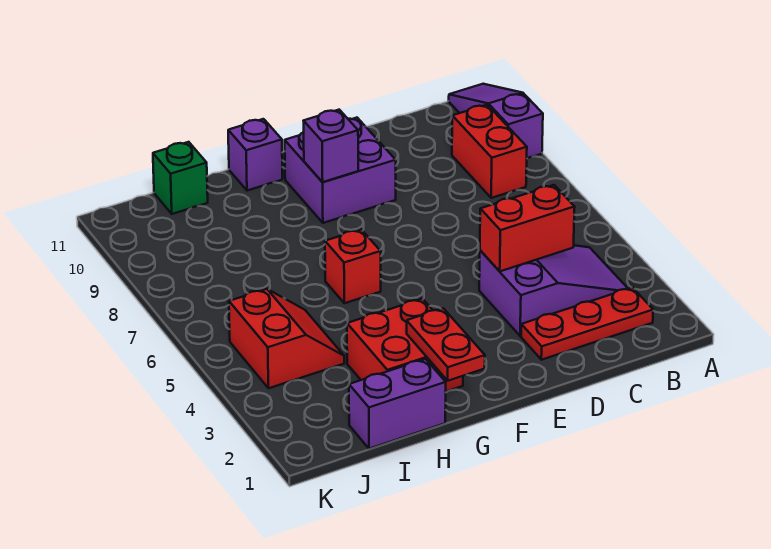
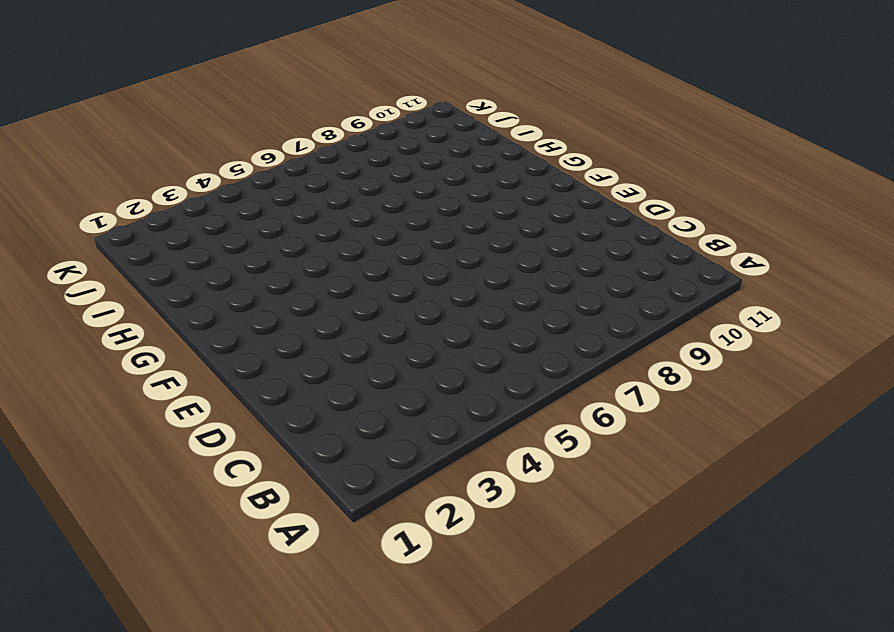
none -> purple slope A9:A11 level 1 top 9
none -> red plate B2:D2 level 1
none -> purple slope B3:D4 level 1 top D

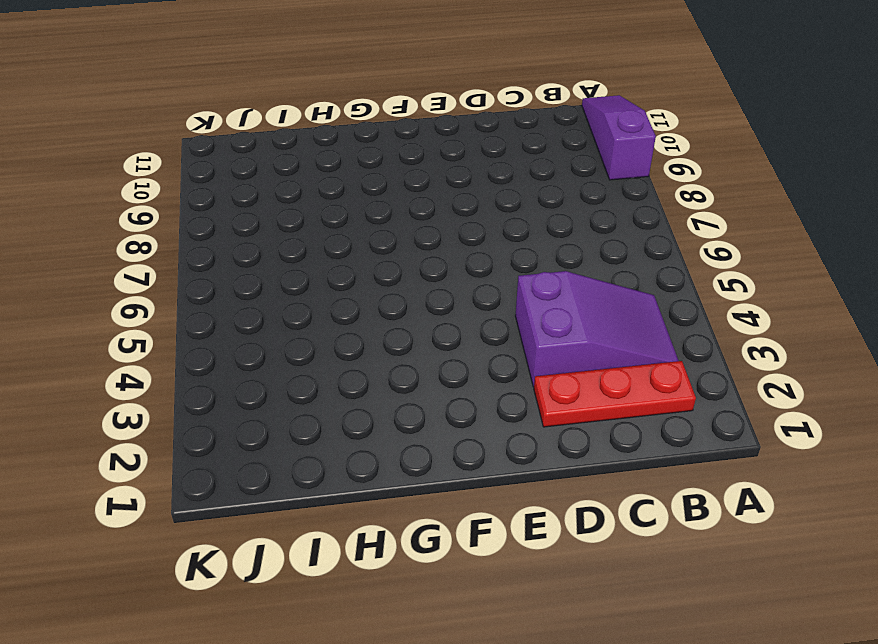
none -> red brick B8:B9 level 1
none -> purple brick E9:F10 level 1
none -> red brick G2:H3 level 1

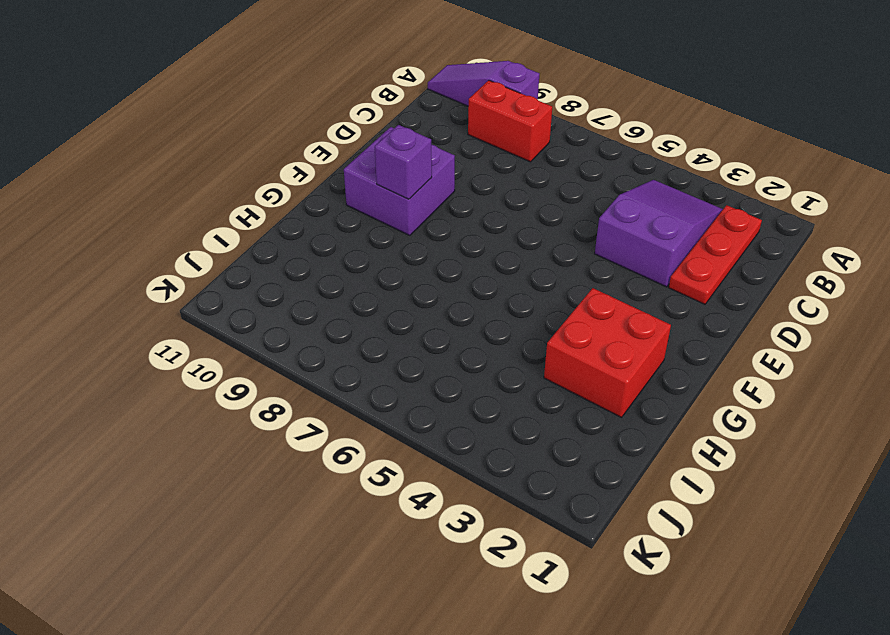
none -> red brick G6 level 1
none -> purple brick G11 level 1
none -> purple brick H1:I1 level 1

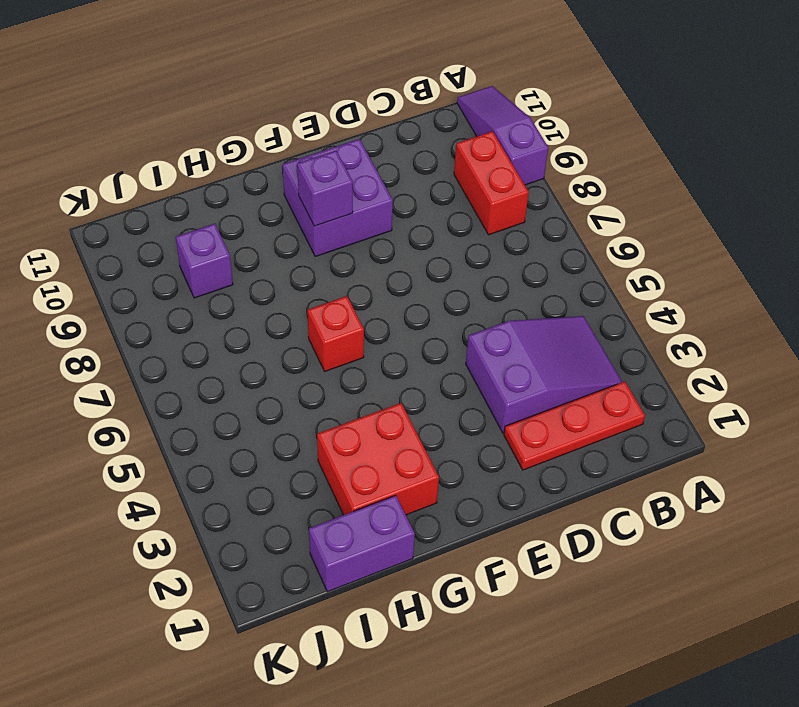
purple brick I9 level 1 -> purple brick G11 level 1
none -> red slope I4:J5 level 1 top J
none -> green brick I11 level 1
none -> red brick C4:D4 level 2

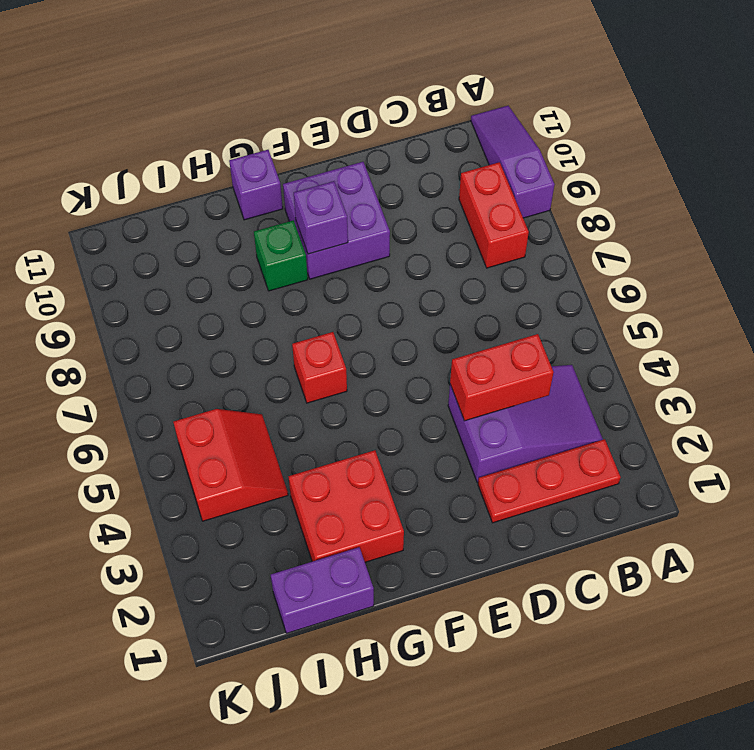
green brick G9 level 1 -> green brick I11 level 1
none -> red plate G1:G2 level 2

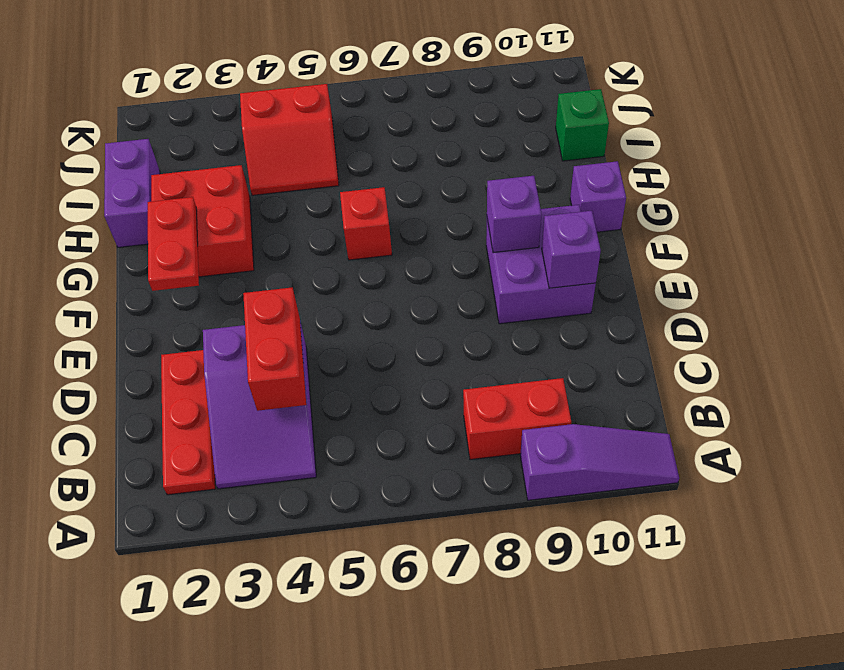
purple brick E10 level 2 -> none
red plate F2:G2 level 2 -> red plate G1:G2 level 2

